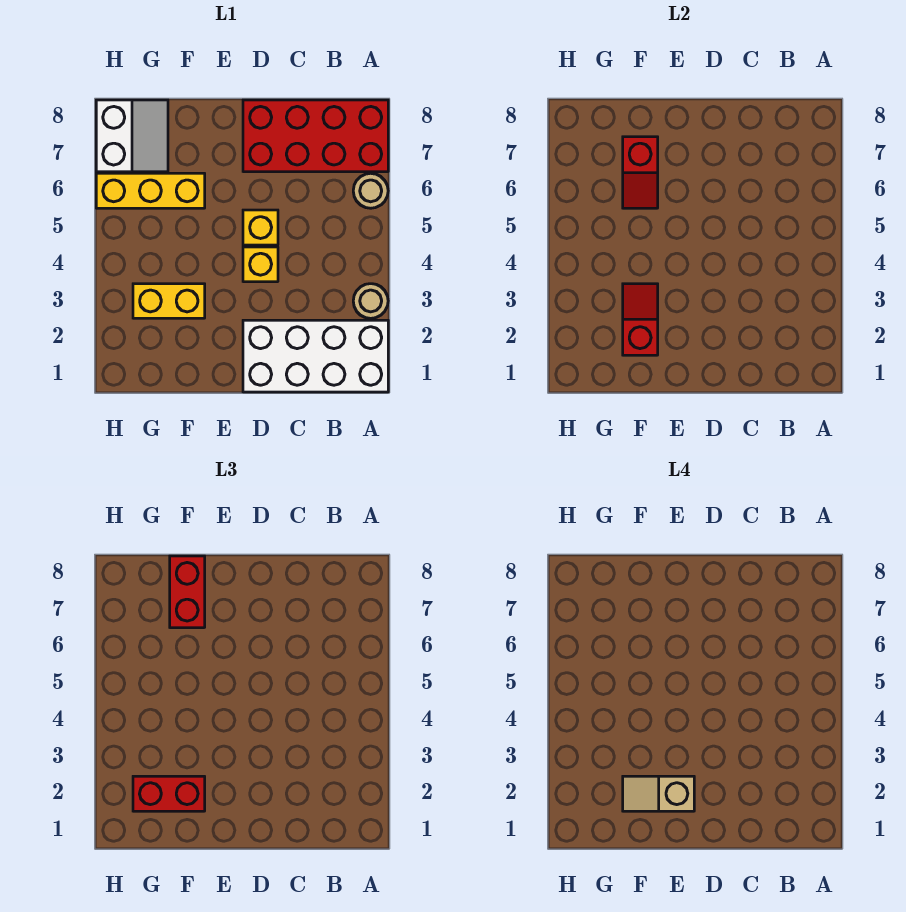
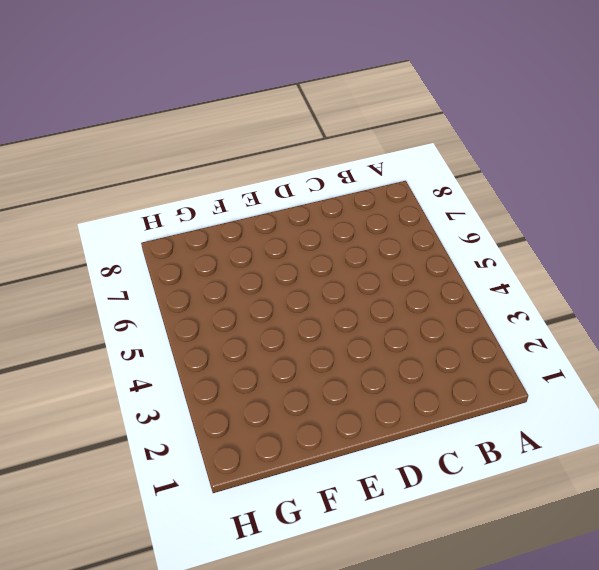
none -> white brick A1:D2 level 1
none -> tan round brick A3 level 1
none -> tan round brick A6 level 1

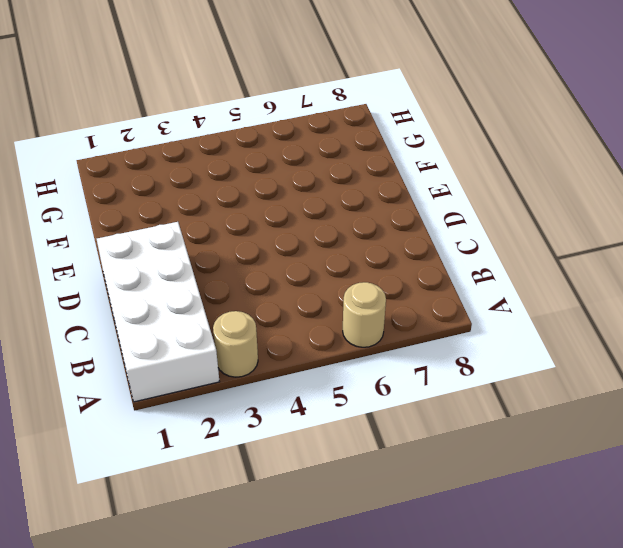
none -> red brick A7:D8 level 1
none -> yellow brick D4 level 1
none -> yellow brick D5 level 1

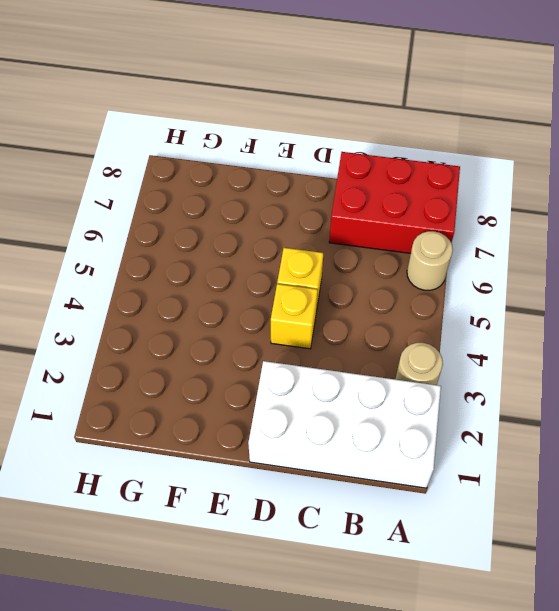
red brick A7:C8 level 1 -> red brick A7:D8 level 1
none -> yellow brick F3:G3 level 1
none -> yellow brick F6:H6 level 1
none -> white slope G7:H8 level 1 top H

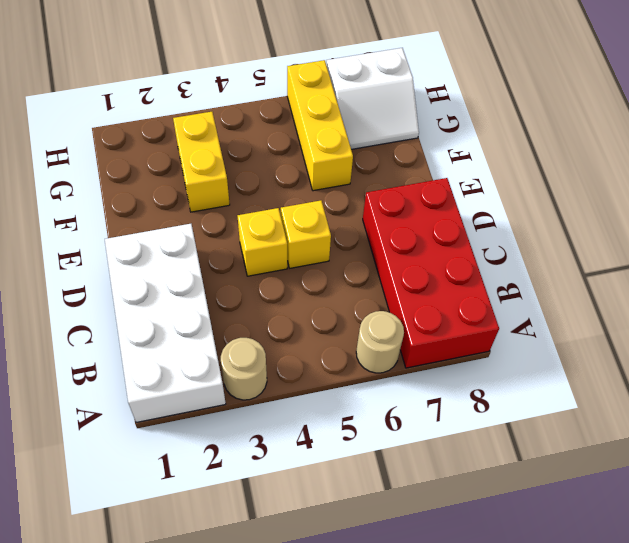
none -> red slope F2:F3 level 2 top 2
none -> red slope F6:F7 level 2 top 7
none -> red brick F2:G2 level 3

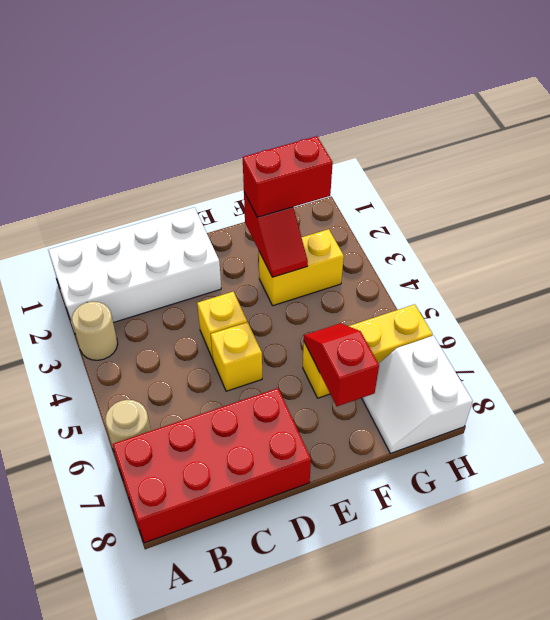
none -> red brick F7:F8 level 3
none -> tan slope E2:F2 level 4 top E

